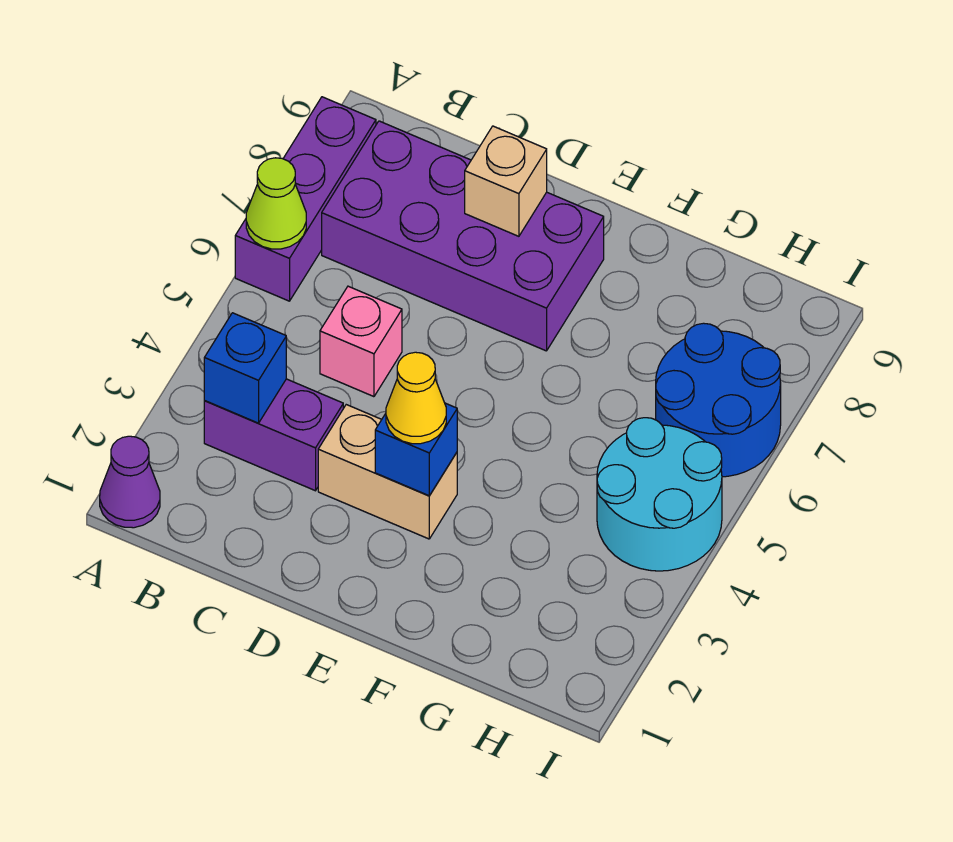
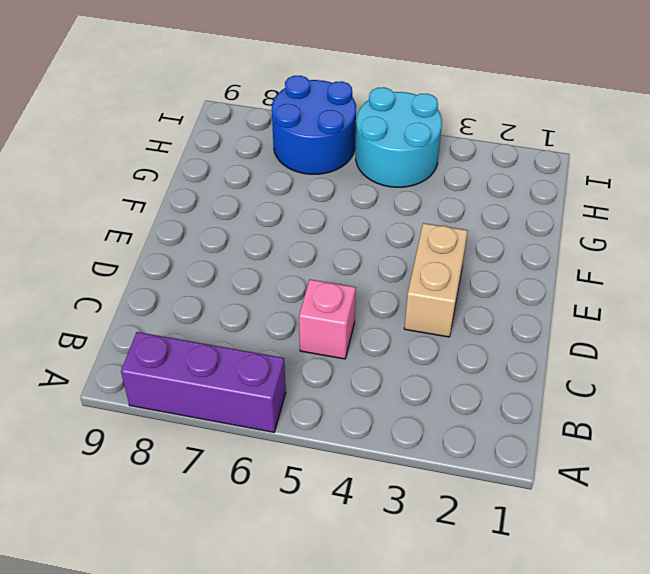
none -> purple cone A1 level 1
none -> purple brick B3:C3 level 1
none -> purple brick B7:E8 level 1

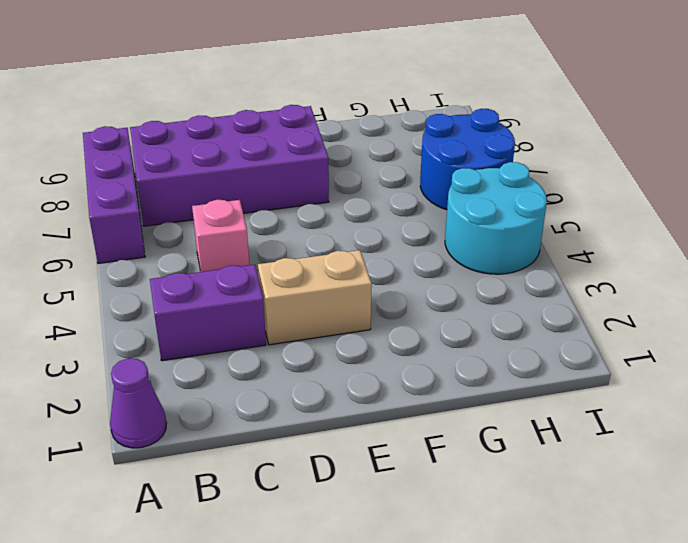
none -> lime cone A6 level 2
none -> blue brick B3 level 2
none -> tan brick D8 level 2

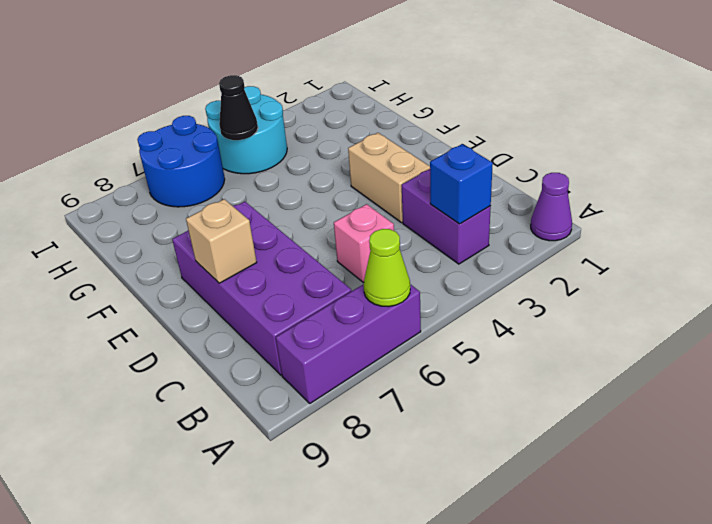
black cone H5 level 2 -> none
none -> blue brick E3 level 2
none -> yellow cone E3 level 3

